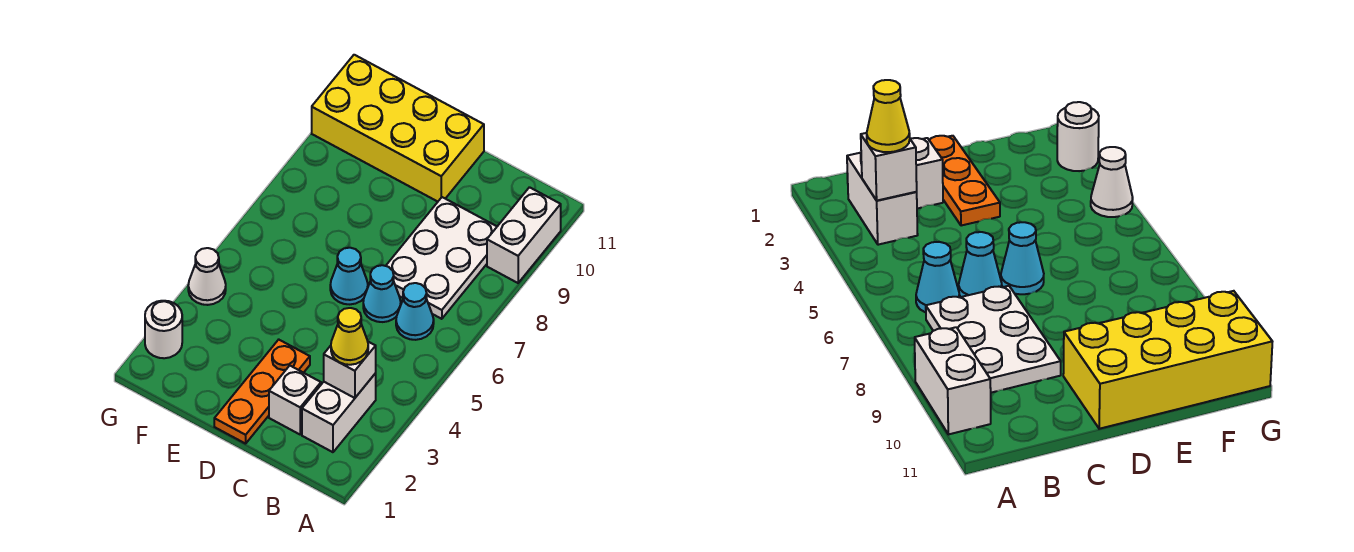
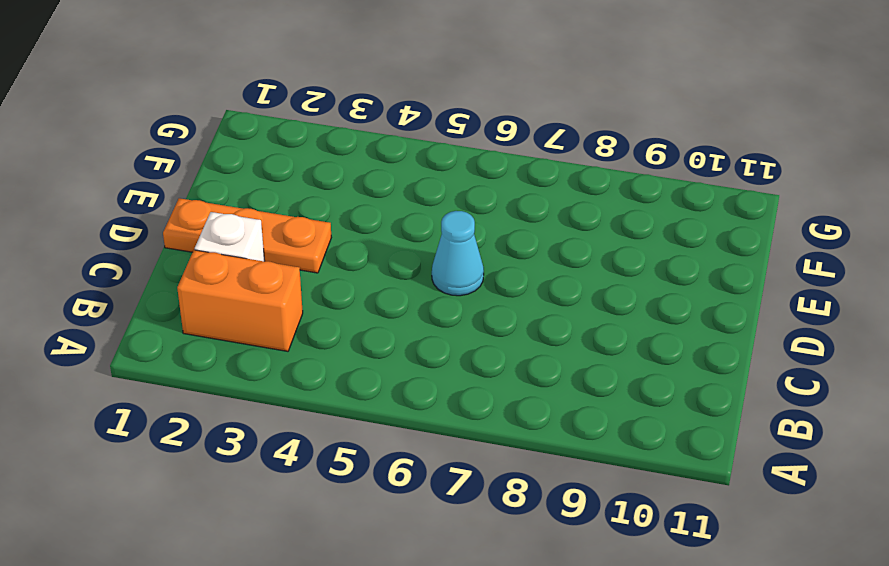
orange brick B2:B3 level 1 -> white brick B2:B3 level 1
none -> white brick A9:A10 level 1
none -> cyan cone B6 level 1
none -> white plate B7:C9 level 1

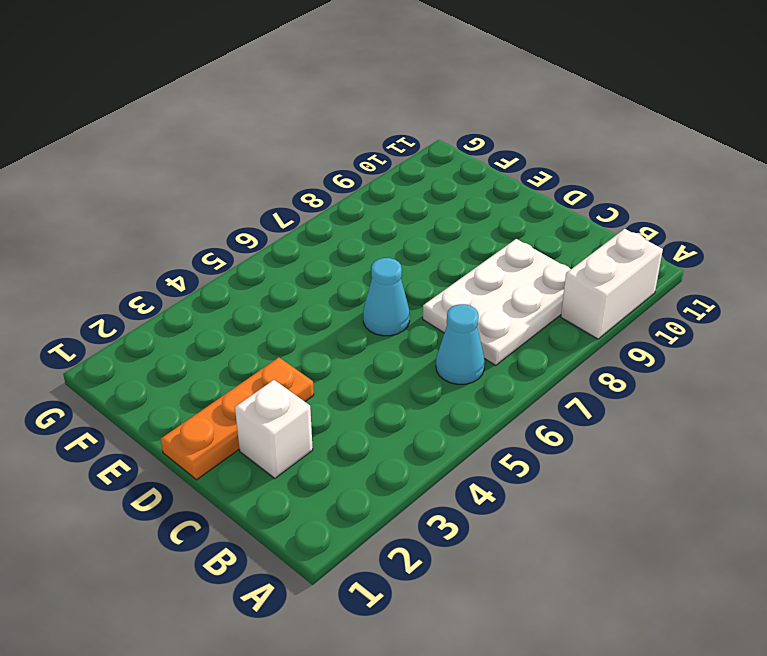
none -> white brick B2:B3 level 1
none -> cyan cone C6 level 1
none -> yellow brick D10:G11 level 1

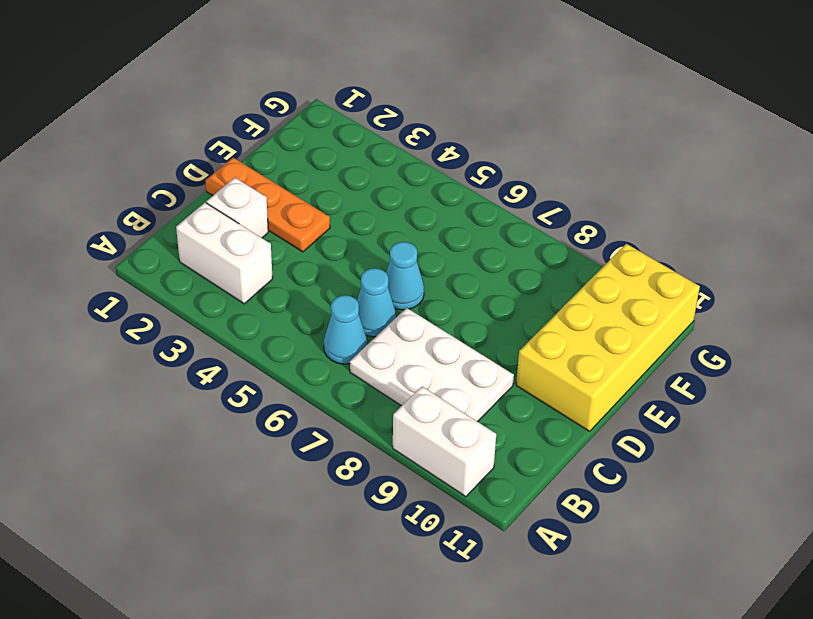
none -> white round brick G2 level 1
none -> white cone G4 level 1
none -> white brick B3 level 2

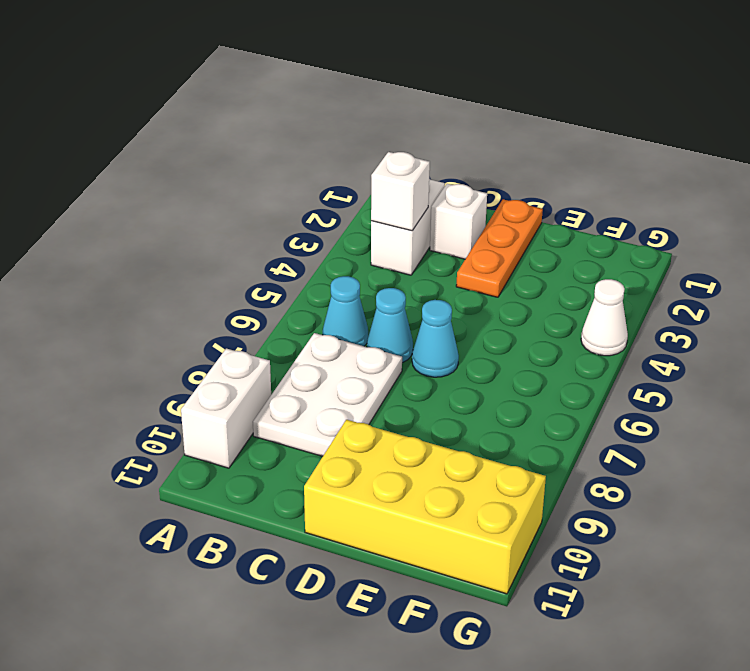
none -> white round brick G2 level 1
none -> yellow cone B3 level 3

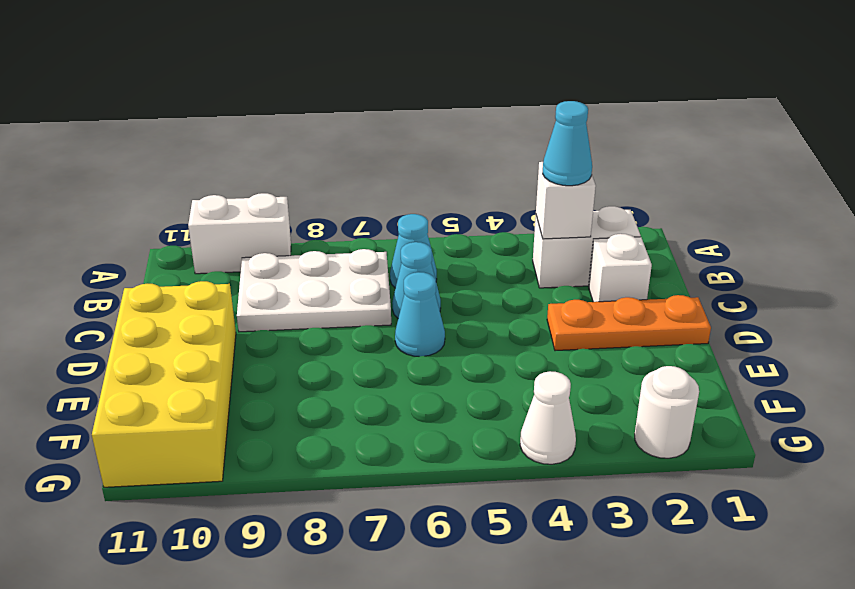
cyan cone B3 level 3 -> yellow cone B3 level 3

